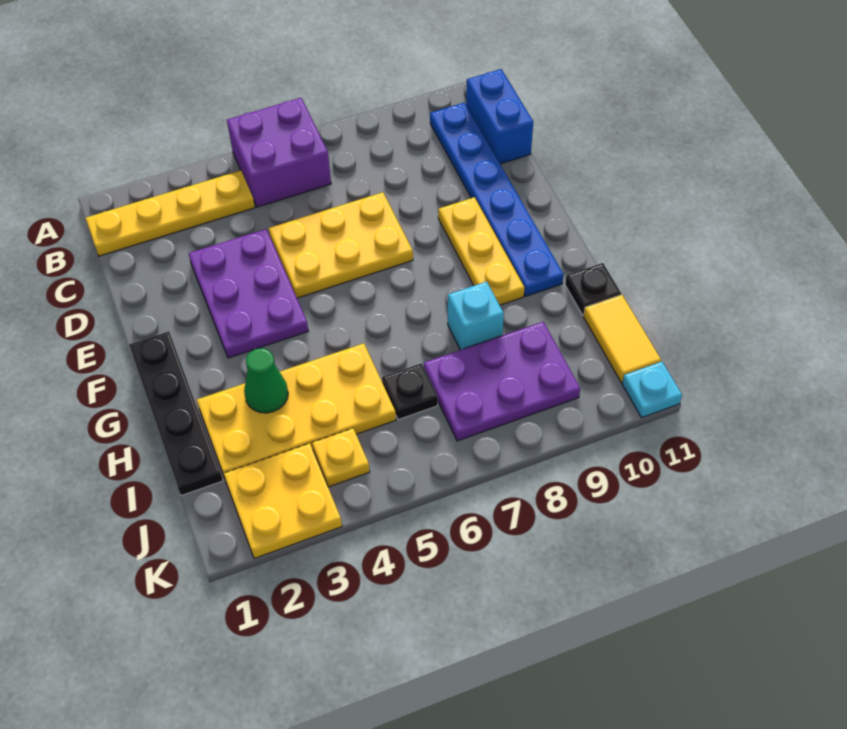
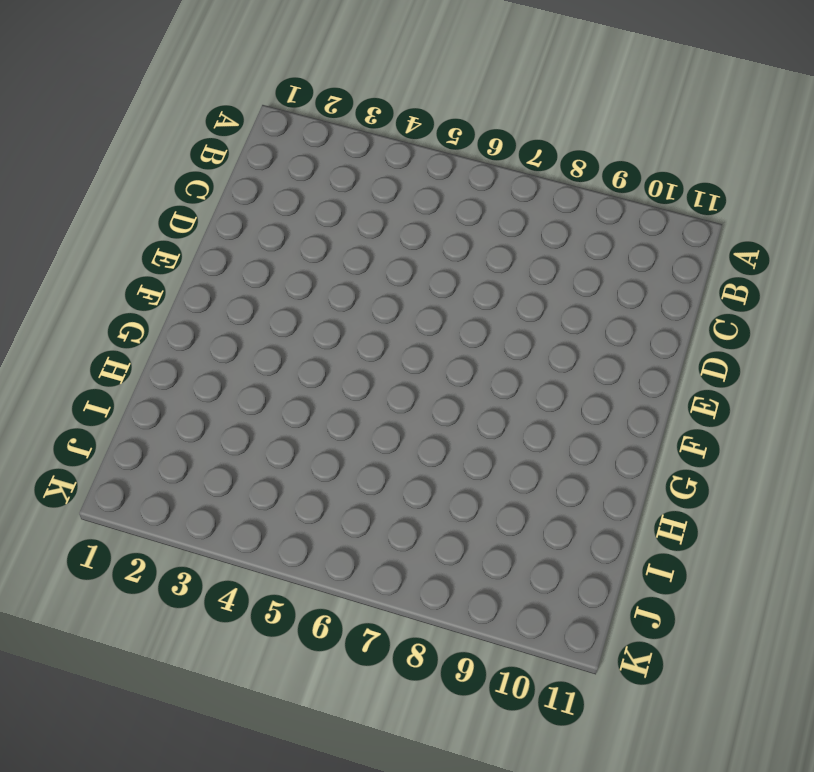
none -> purple brick A5:B6 level 1
none -> yellow plate B1:B4 level 1
none -> blue plate B10:G10 level 1

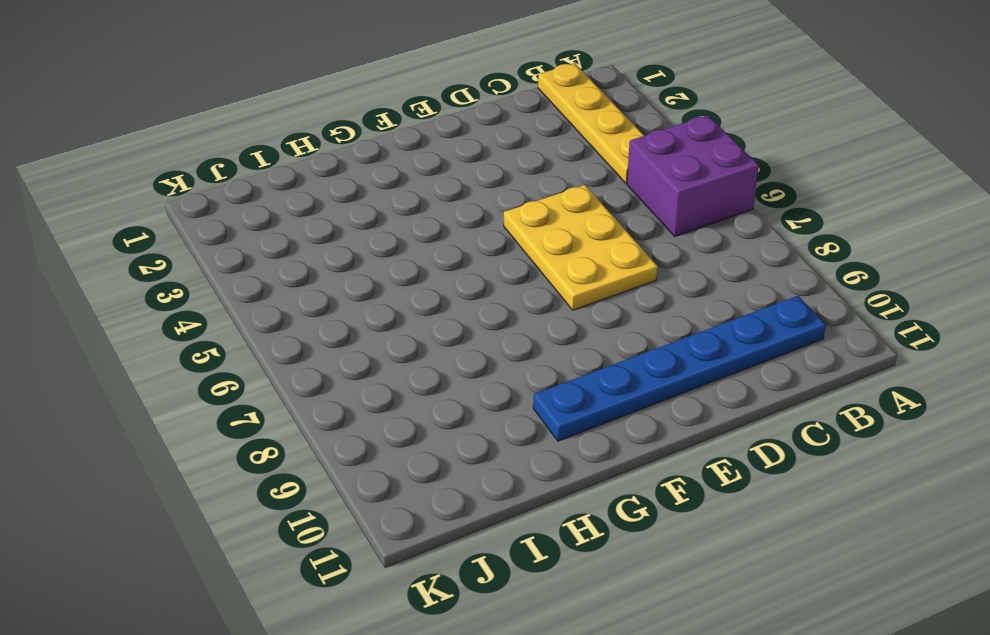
none -> blue brick B11:C11 level 1
none -> purple plate D3:F4 level 1
none -> yellow plate E9:G9 level 1

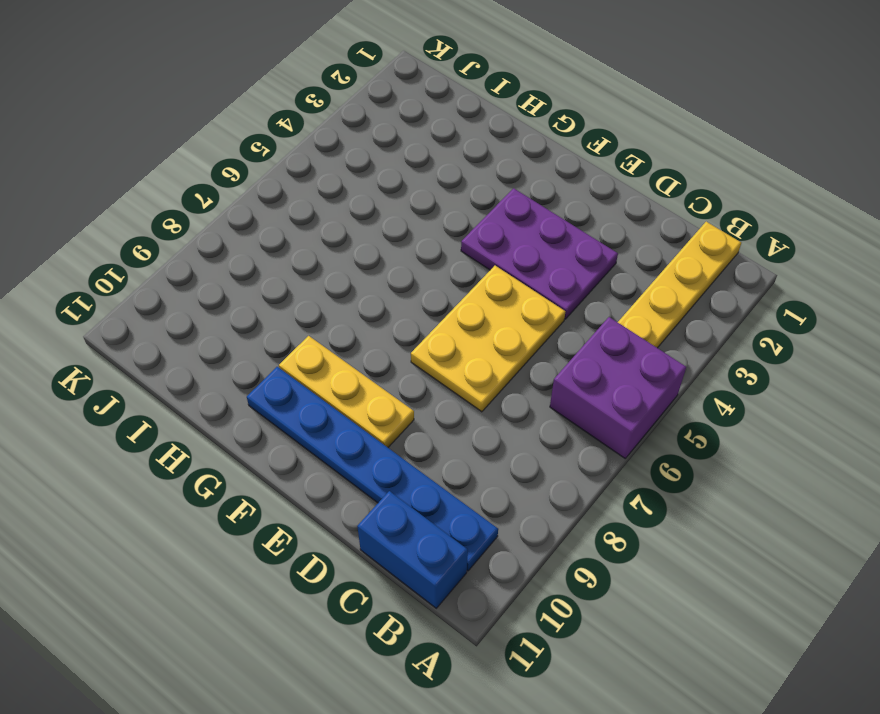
none -> black plate F1:I1 level 1
none -> yellow plate H2:I5 level 1
none -> cyan brick H8 level 1

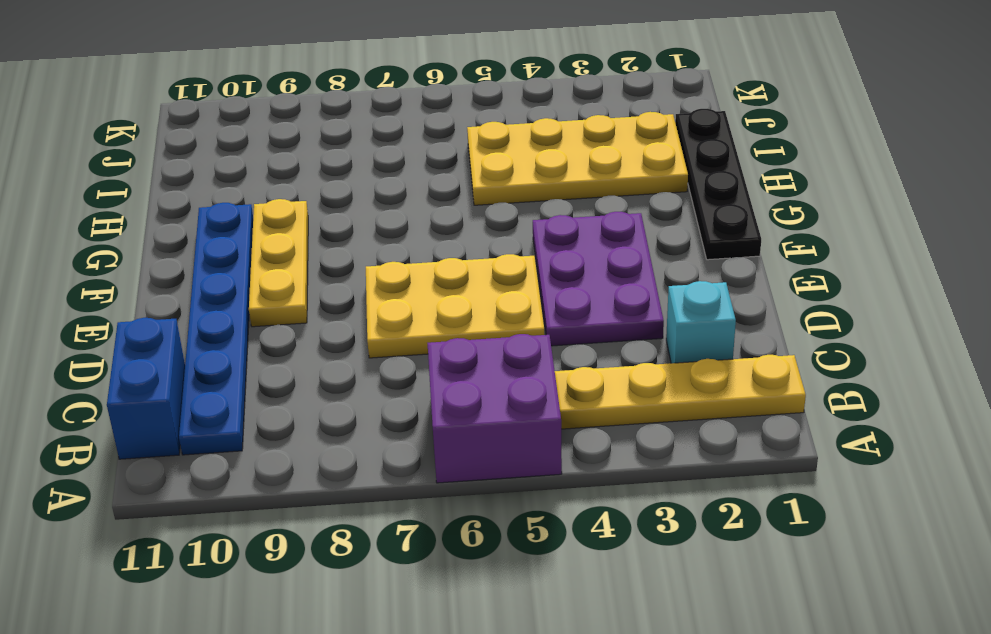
cyan brick C2 level 1 -> cyan brick H8 level 1
none -> black plate H11 level 1
none -> black plate I6 level 1
none -> purple plate I7:J9 level 1

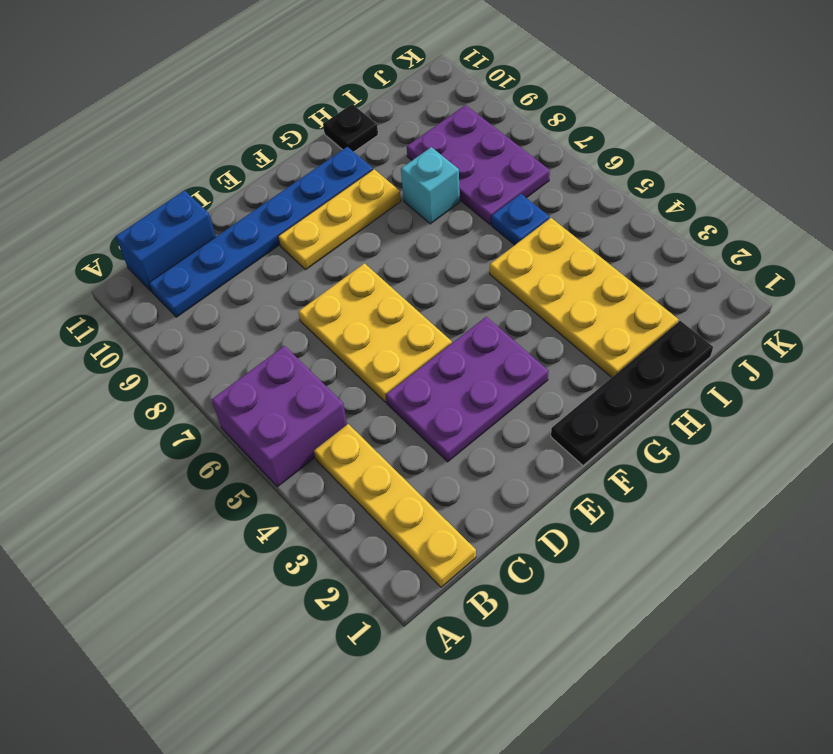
blue plate I6 level 1 -> black plate I6 level 1
none -> yellow tile I11:J11 level 1
none -> yellow plate J2:K3 level 1
none -> yellow plate J4 level 1

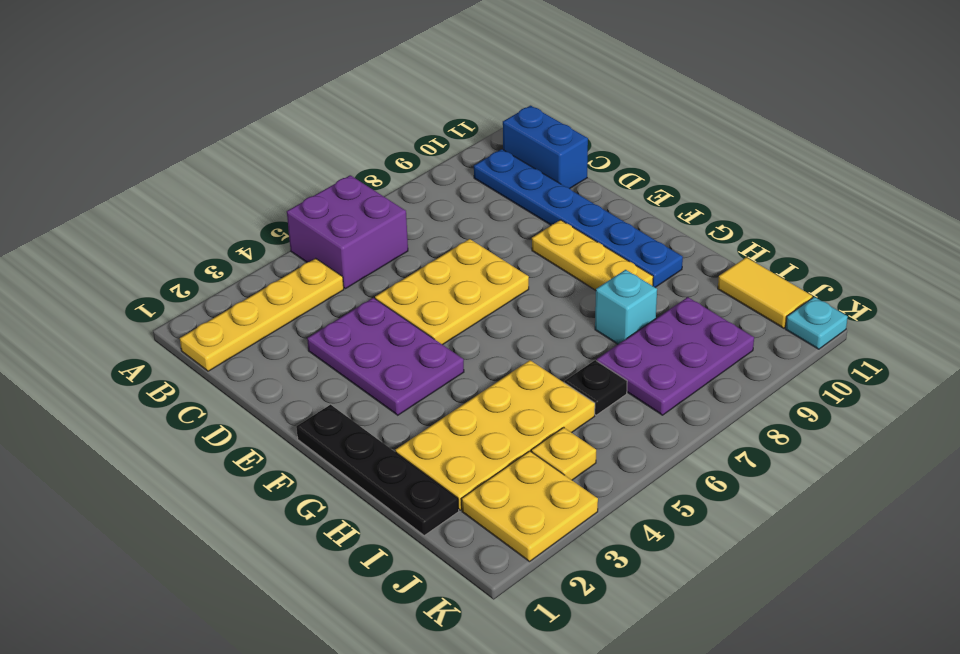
none -> black plate H11 level 1
none -> green cone H3 level 2

